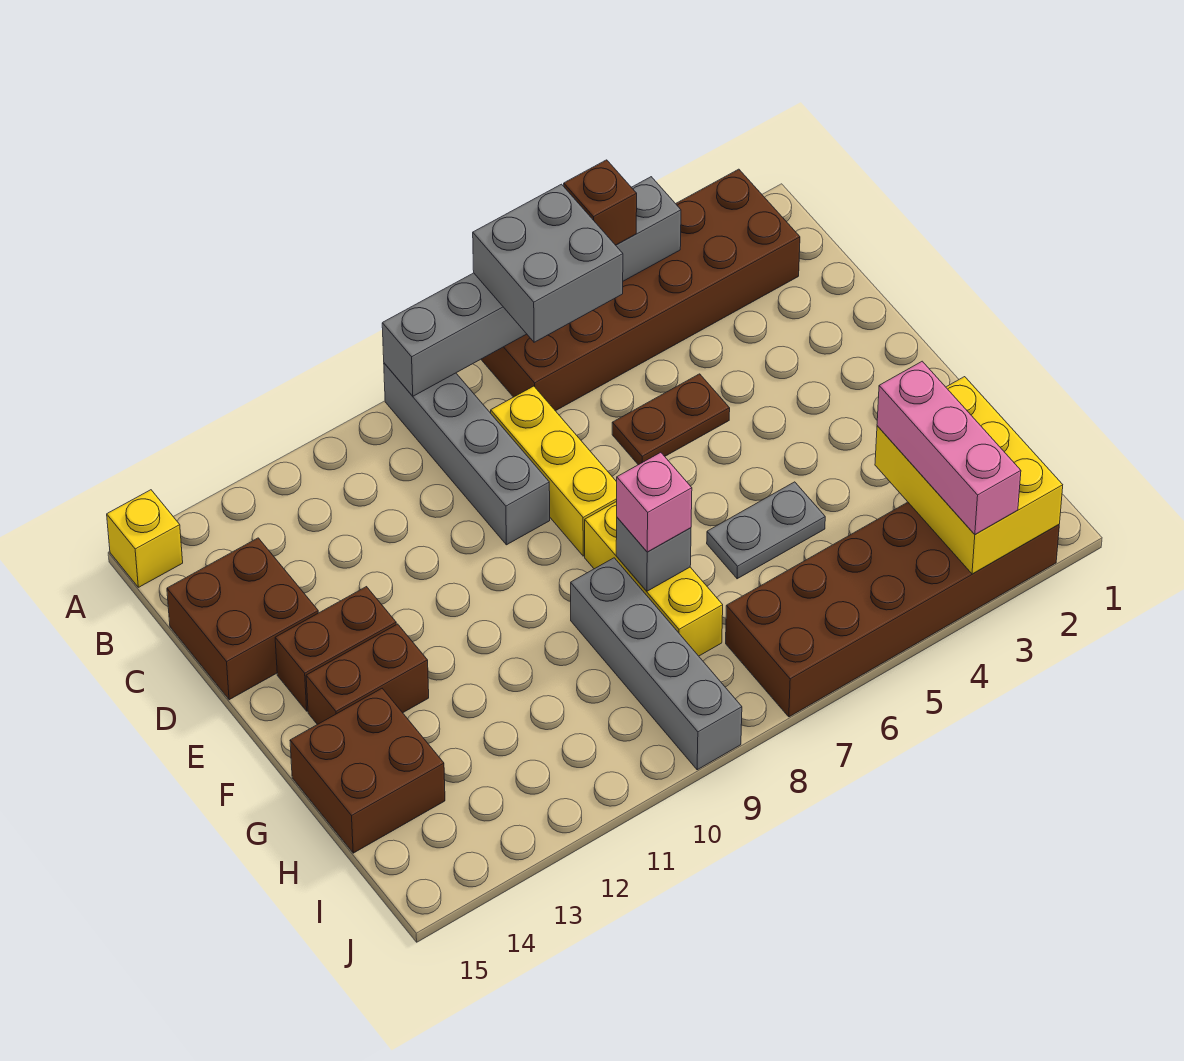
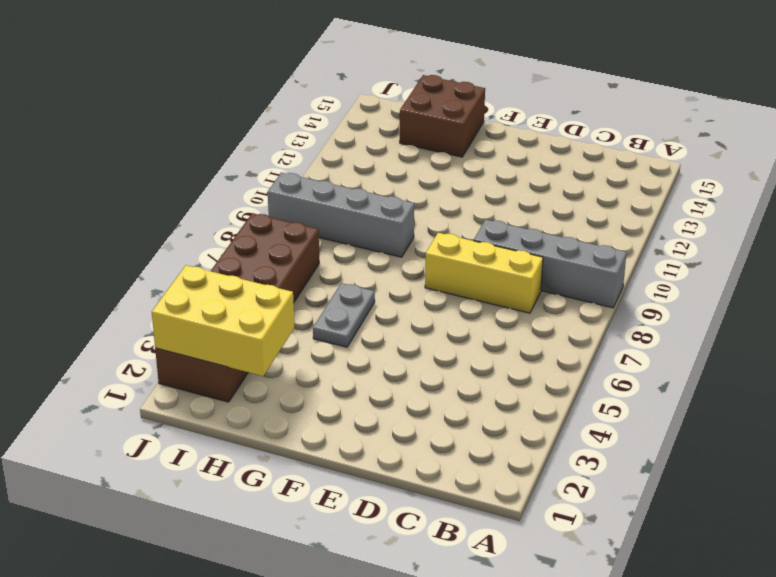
none -> brown brick A2:B7 level 1
none -> yellow brick A15 level 1
none -> brown brick C14:D15 level 1

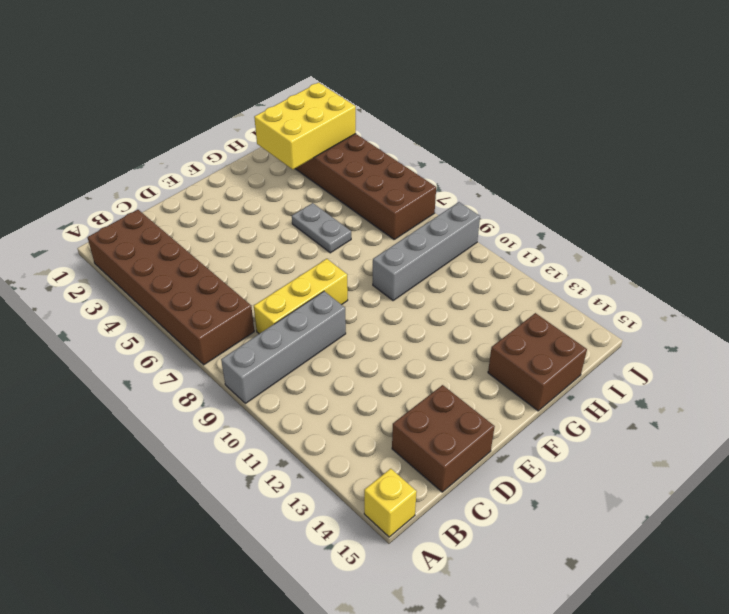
none -> brown plate D5:D6 level 1
none -> brown brick E13:E14 level 1
none -> yellow brick F8:H8 level 1

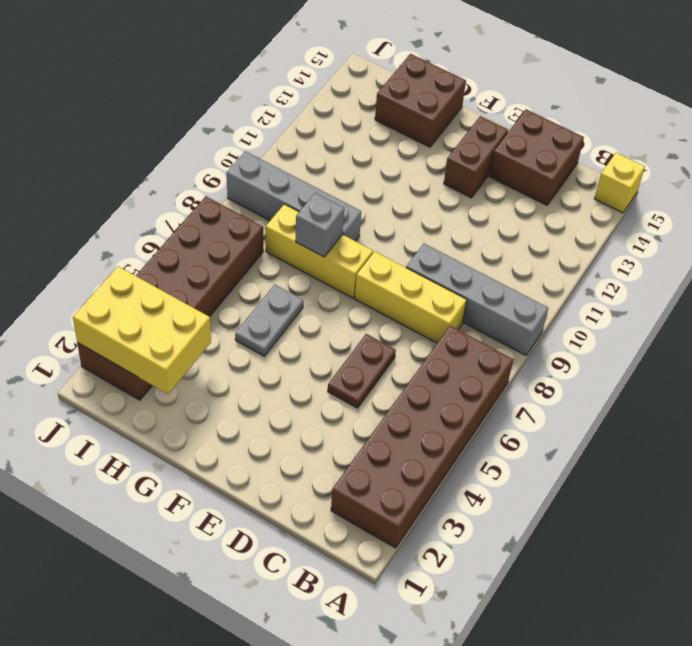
none -> brown brick F13:F14 level 1
none -> grey brick A4:A9 level 2
none -> brown brick A5 level 3

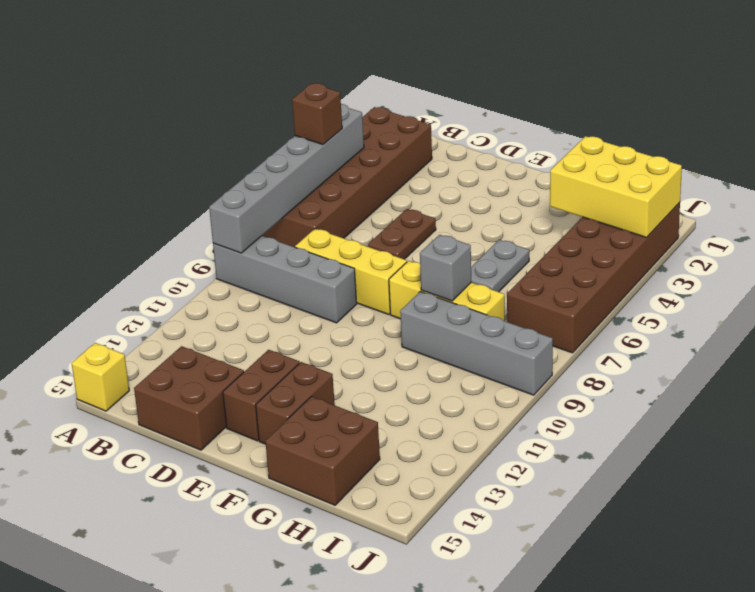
none -> grey brick A6:B7 level 3
none -> pink brick G8 level 3
none -> pink brick H3:J3 level 3

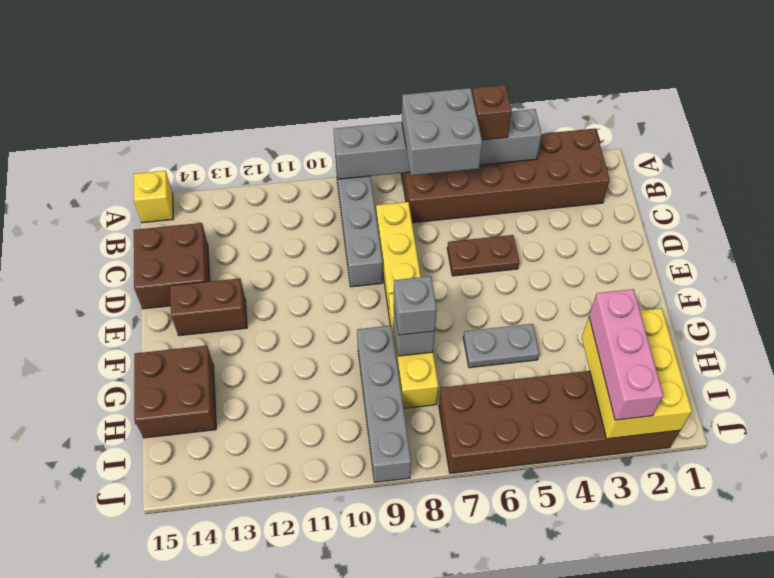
grey brick G8 level 3 -> pink brick G8 level 3
none -> brown brick F13:F14 level 1

